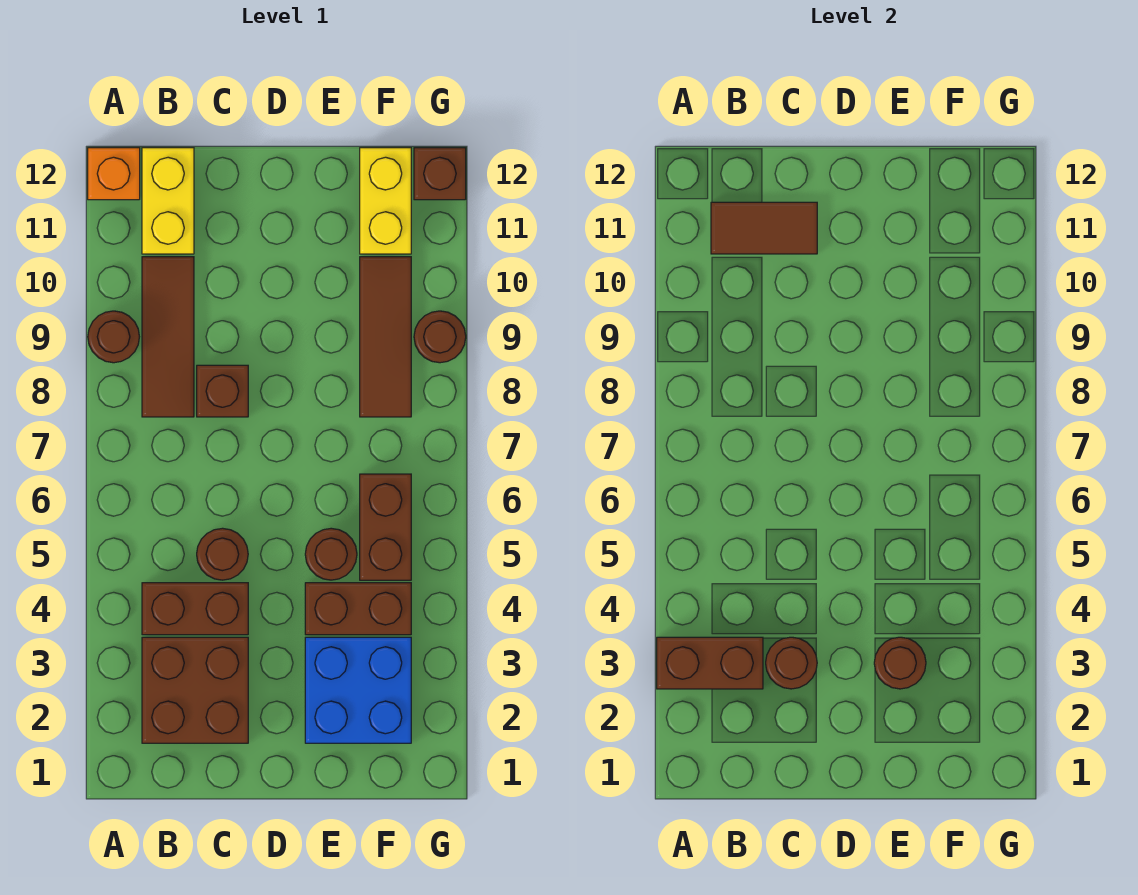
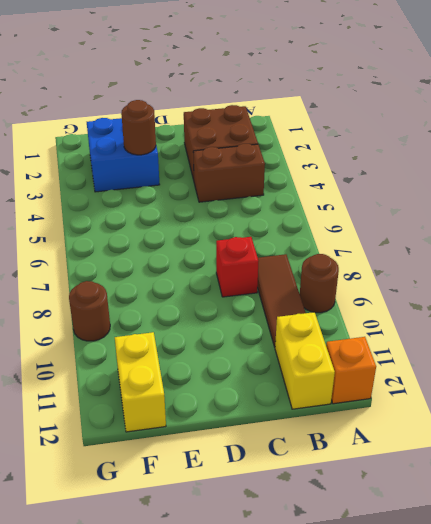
red brick C8 level 1 -> brown brick C8 level 1
none -> brown round brick C5 level 1
none -> brown brick E4:F4 level 1
none -> brown round brick E5 level 1

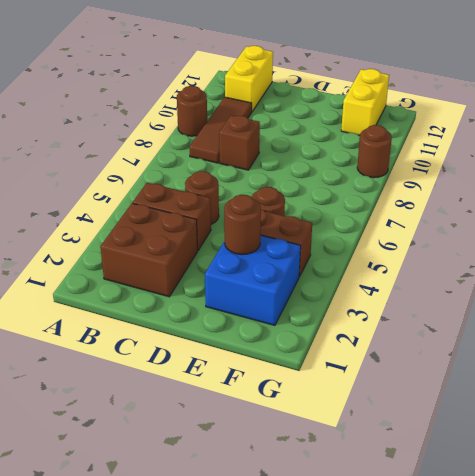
none -> orange brick A12 level 1
none -> brown brick F5:F6 level 1
none -> brown tile F8:F10 level 1

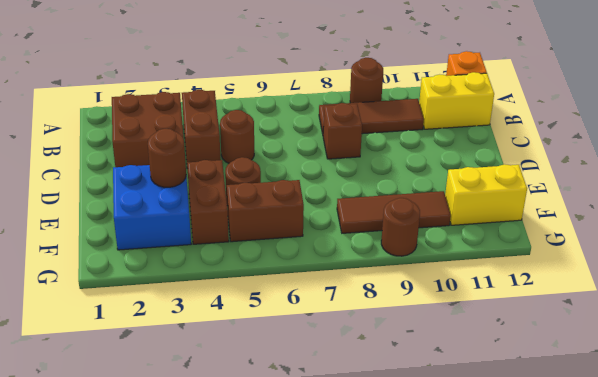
none -> brown brick G12 level 1
none -> brown brick A3:B3 level 2
none -> brown tile B11:C11 level 2

